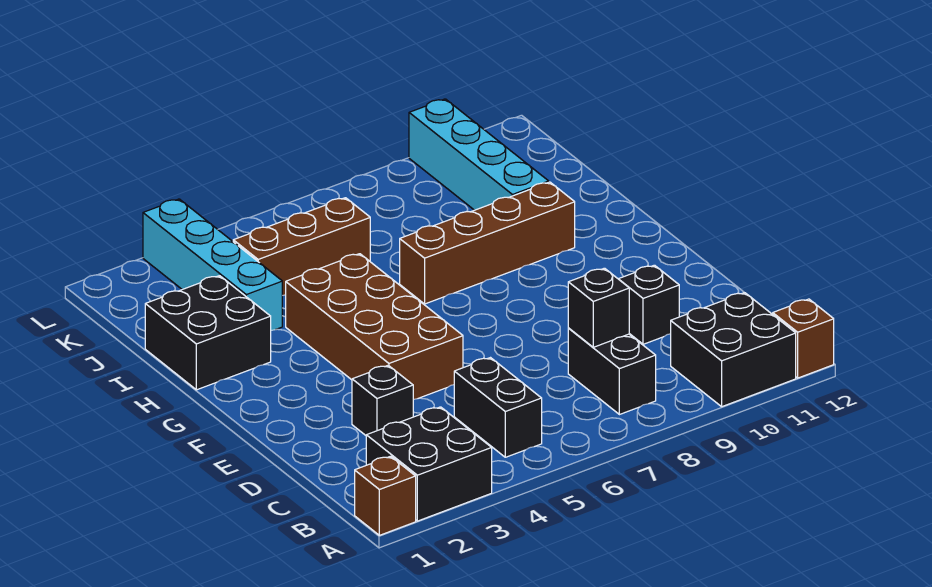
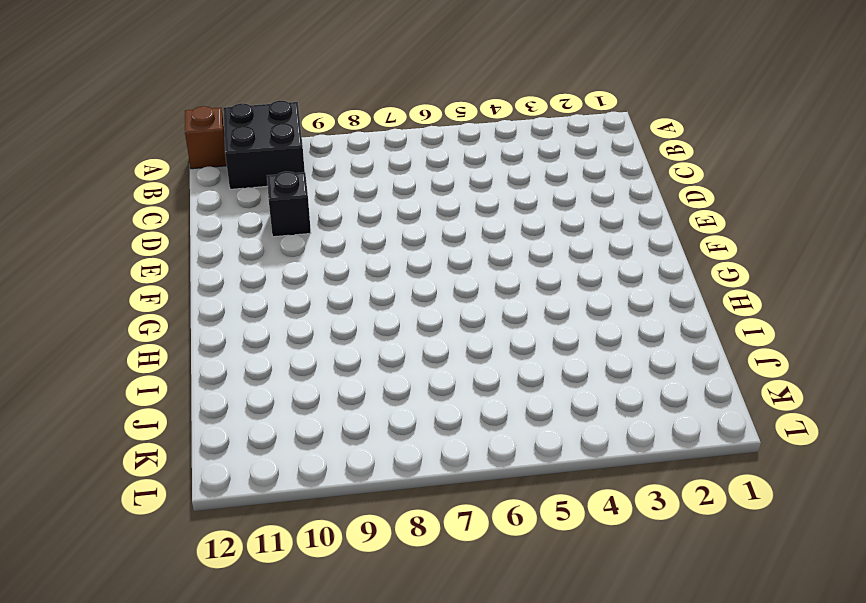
none -> brown brick A1 level 1
none -> black brick A2:B3 level 1
none -> black brick B5:C5 level 1

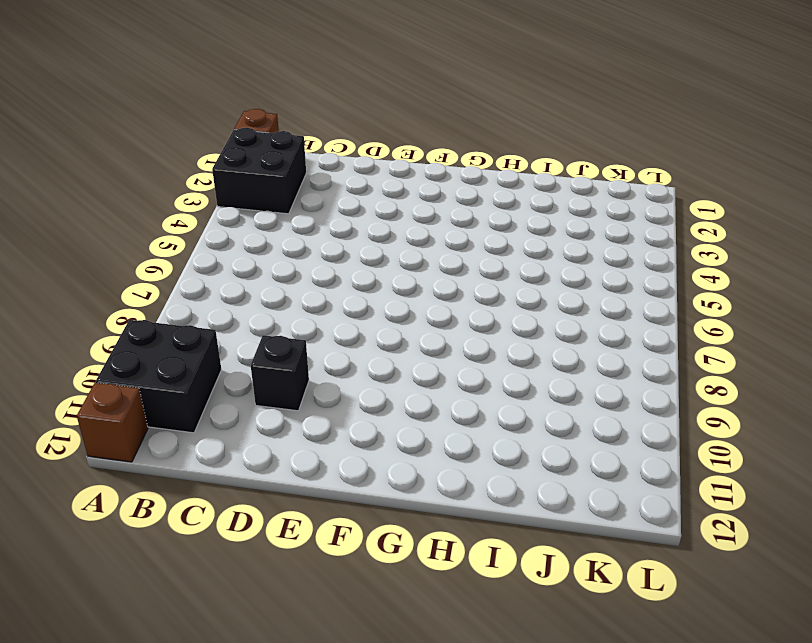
none -> black brick B5:C5 level 1
none -> black brick B8:C8 level 1
none -> black brick D3 level 1

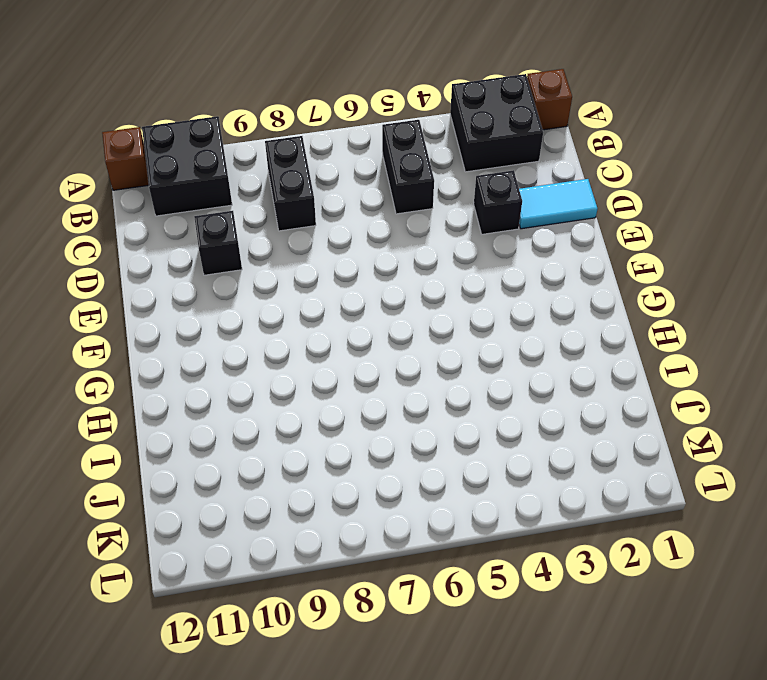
cyan tile D1:D2 level 1 -> none
none -> brown brick E4:H5 level 1
none -> black brick H1:I2 level 1
none -> brown brick H7:H10 level 1

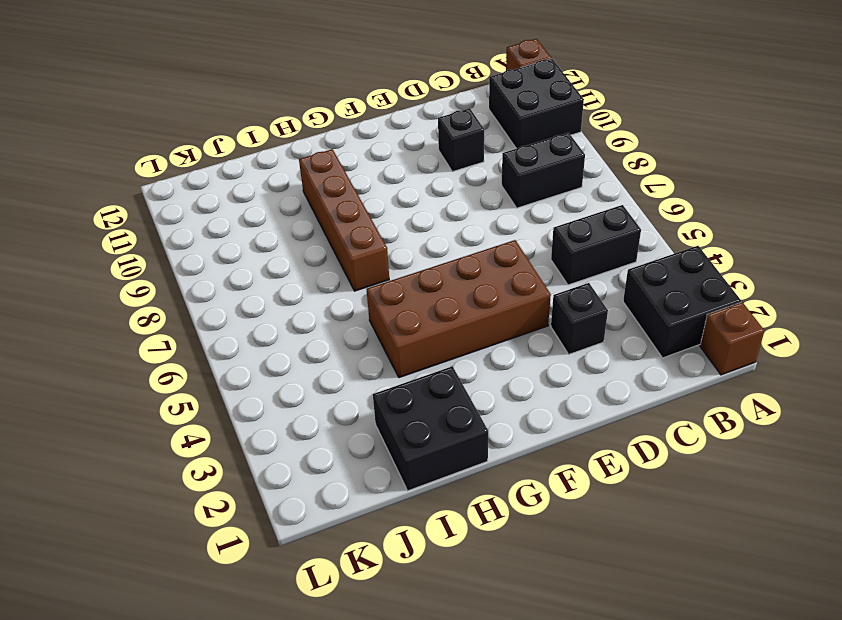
none -> cyan brick I3:L3 level 1
none -> cyan brick I10:L10 level 1
none -> brown brick J4:J6 level 1

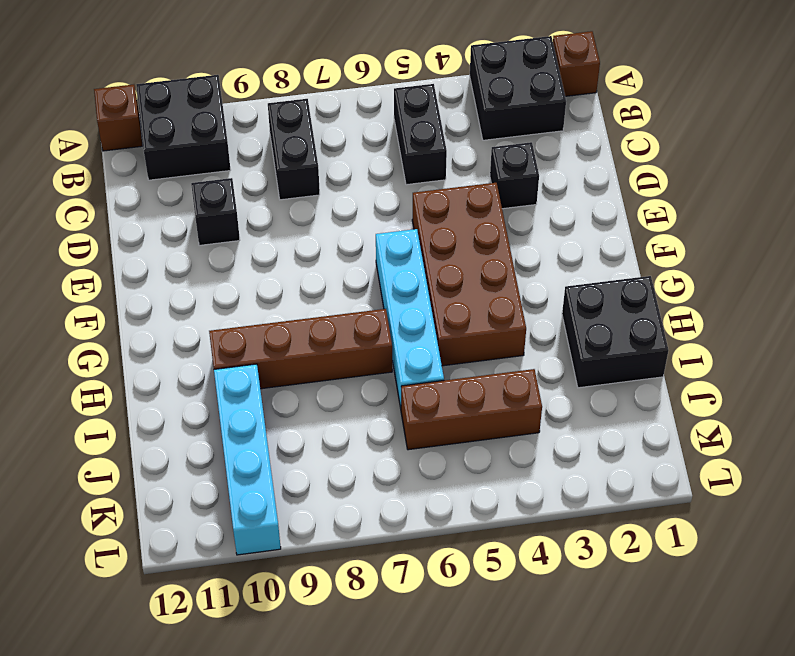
cyan brick F6:I6 level 1 -> cyan brick I3:L3 level 1
none -> black brick C8 level 2

